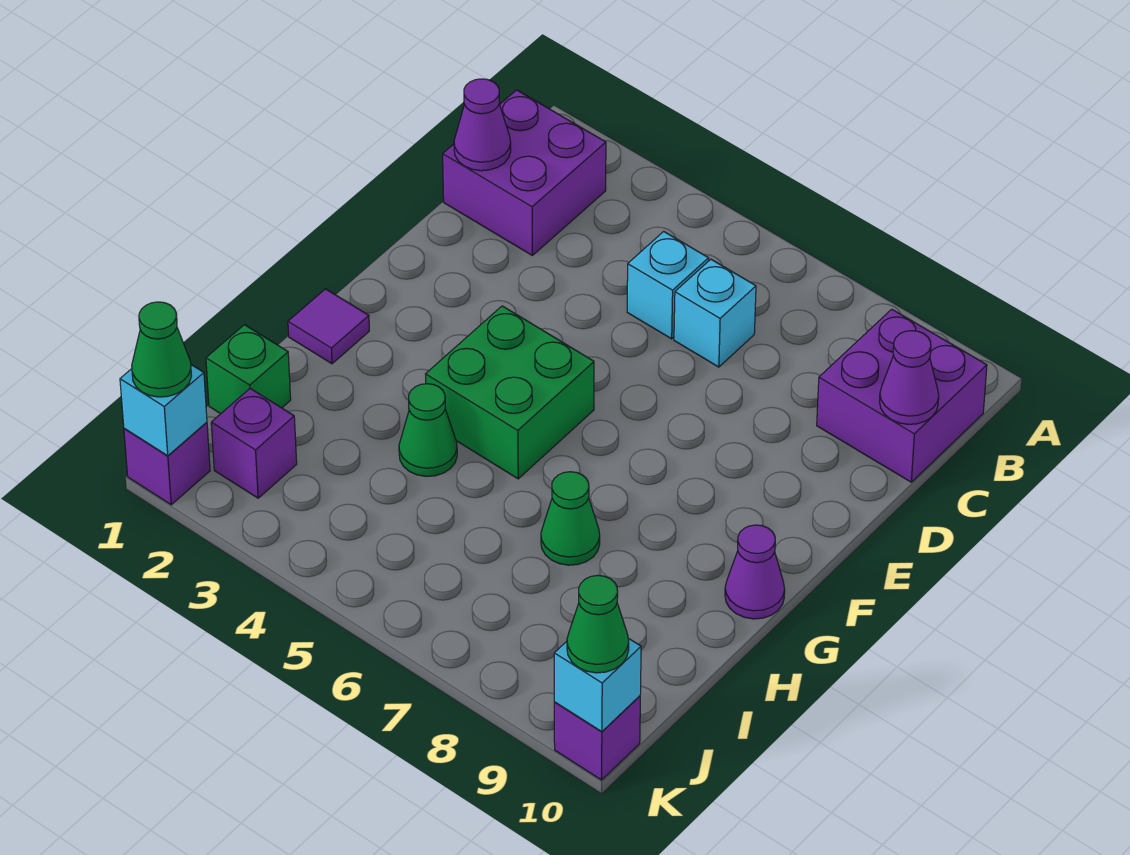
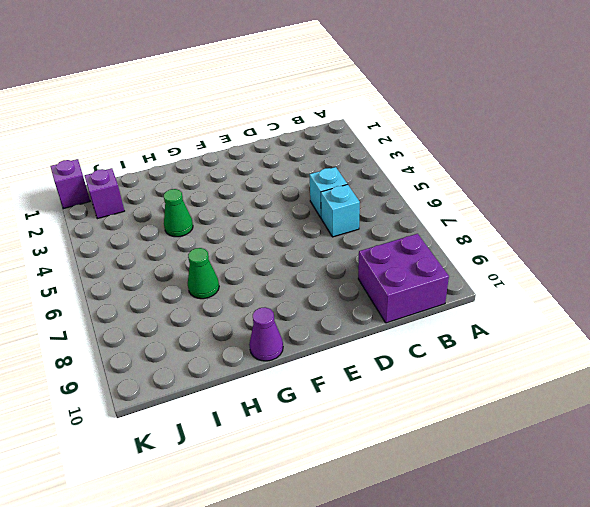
none -> purple brick B1:C2 level 1
none -> green brick F4:G5 level 1
none -> purple tile G1 level 1

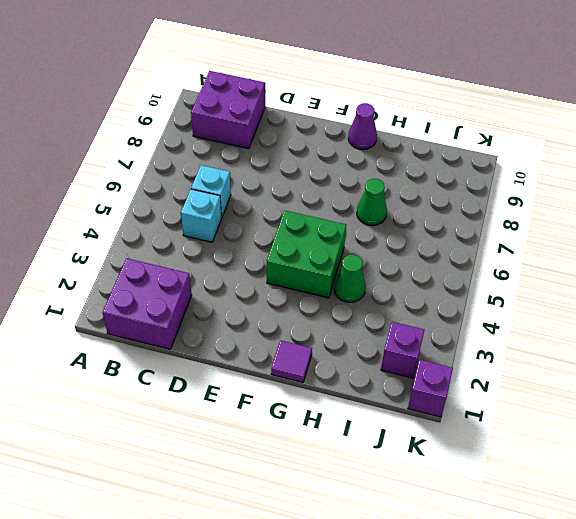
none -> green brick I1 level 1
none -> purple brick K10 level 1
none -> purple cone C1 level 2

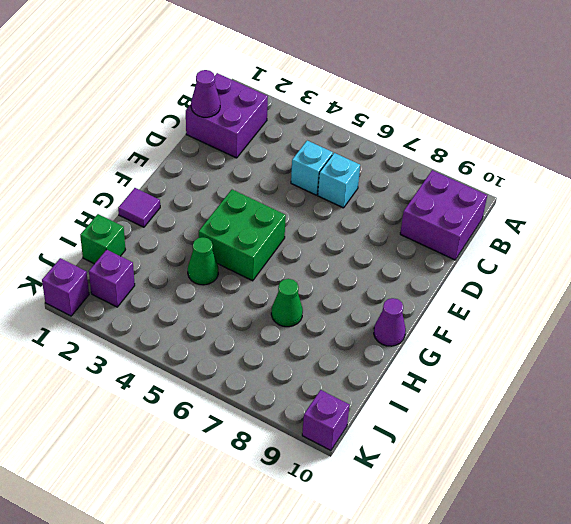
none -> purple cone C10 level 2
none -> cyan brick K1 level 2
none -> cyan brick K10 level 2

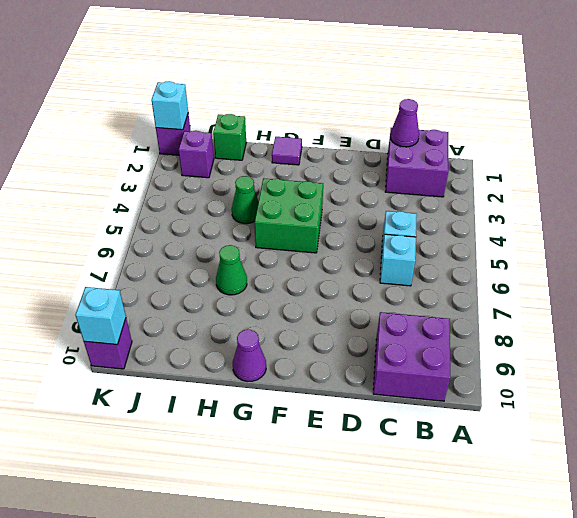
none -> purple cone C10 level 2
none -> green cone K1 level 3
none -> green cone K10 level 3

